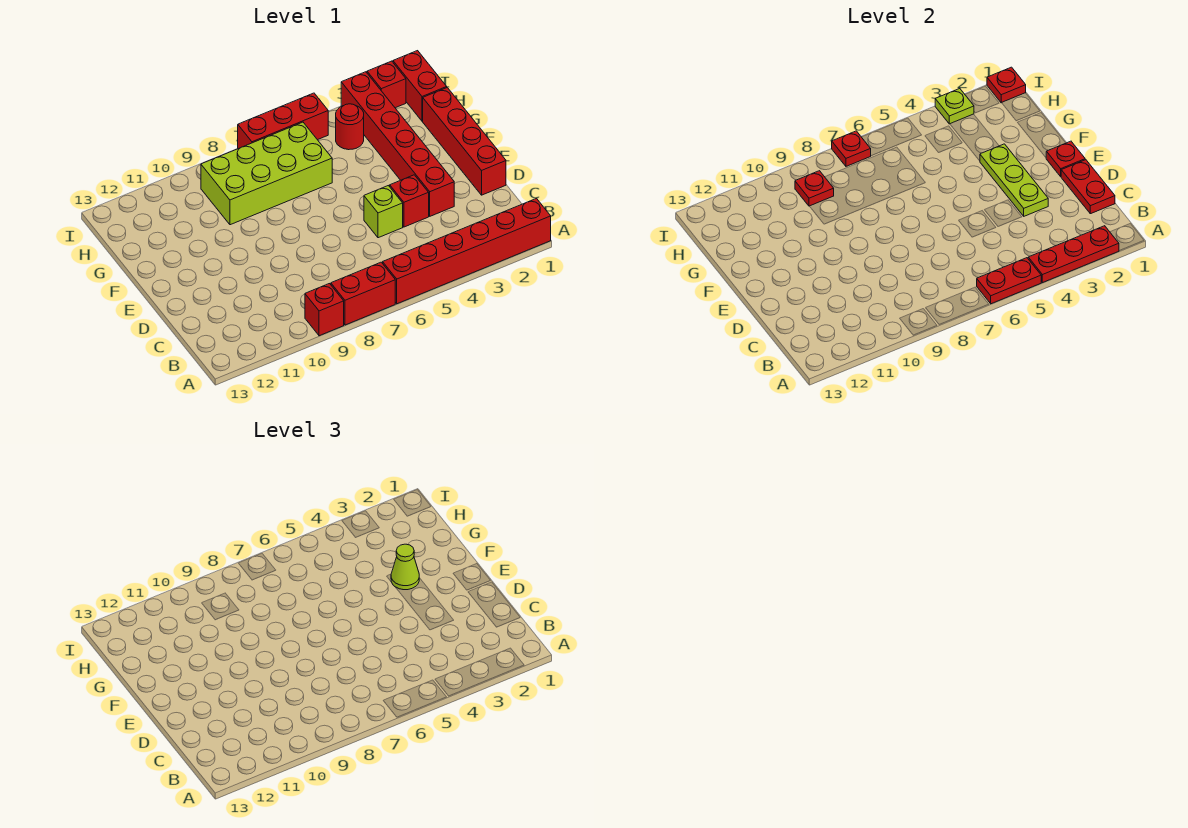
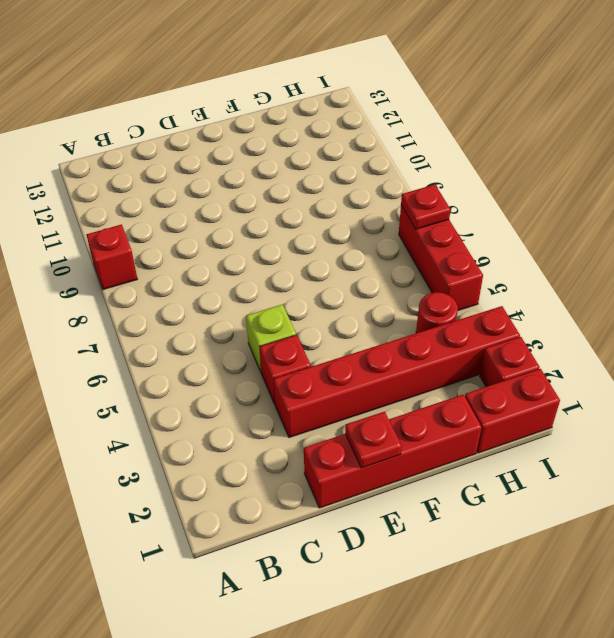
none -> red brick A1:A6 level 1
none -> red brick A7:A8 level 1
none -> lime brick G6:H9 level 1

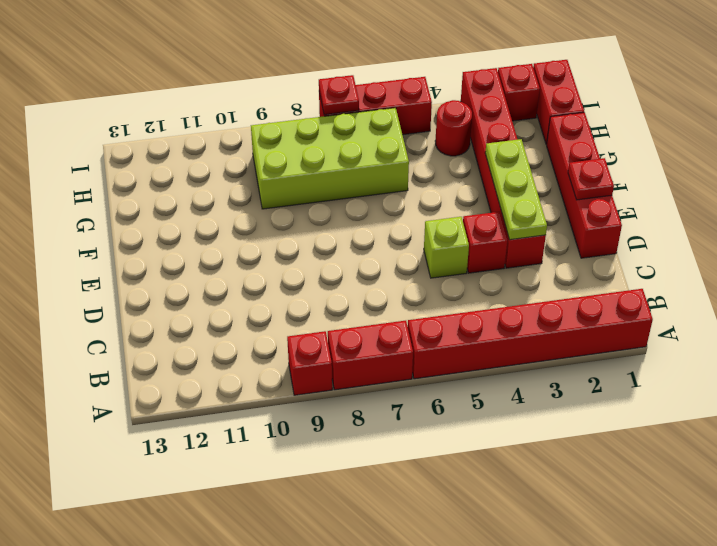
none -> red plate A2:A4 level 2
none -> red plate A5:A6 level 2
none -> red plate C1:D1 level 2

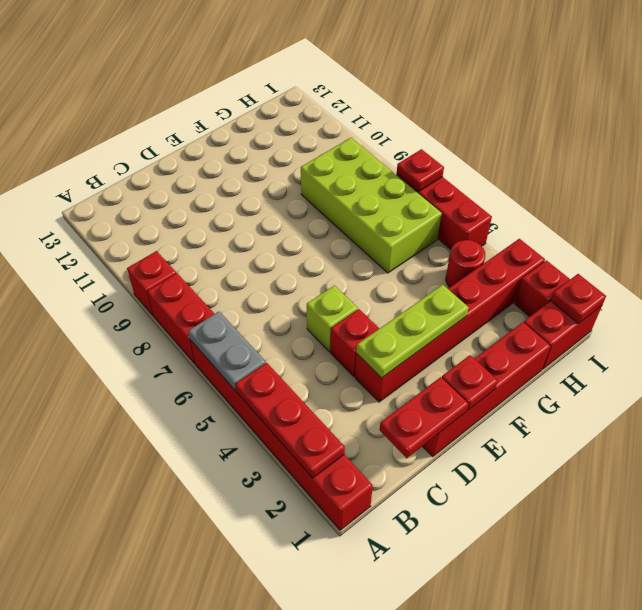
grey plate A5:A6 level 2 -> red plate A5:A6 level 2
none -> red plate H9 level 2
none -> lime plate I3 level 2
none -> lime cone F3 level 3

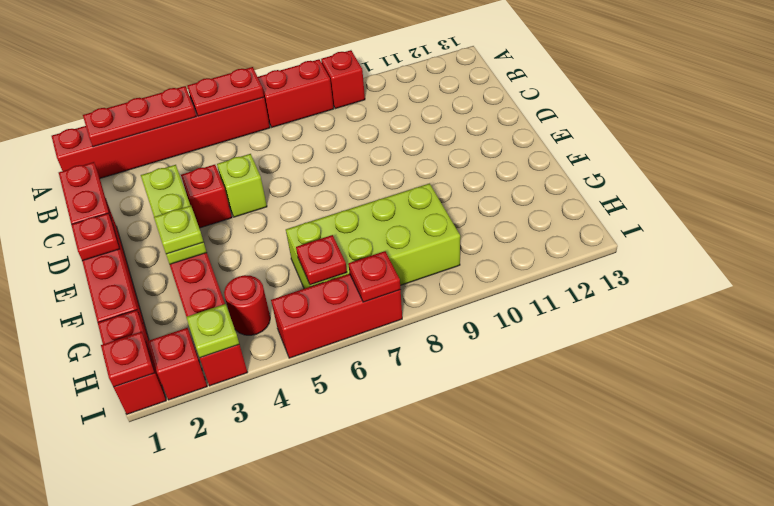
lime plate F3 level 3 -> lime cone F3 level 3
red plate H6 level 2 -> red plate H9 level 2

